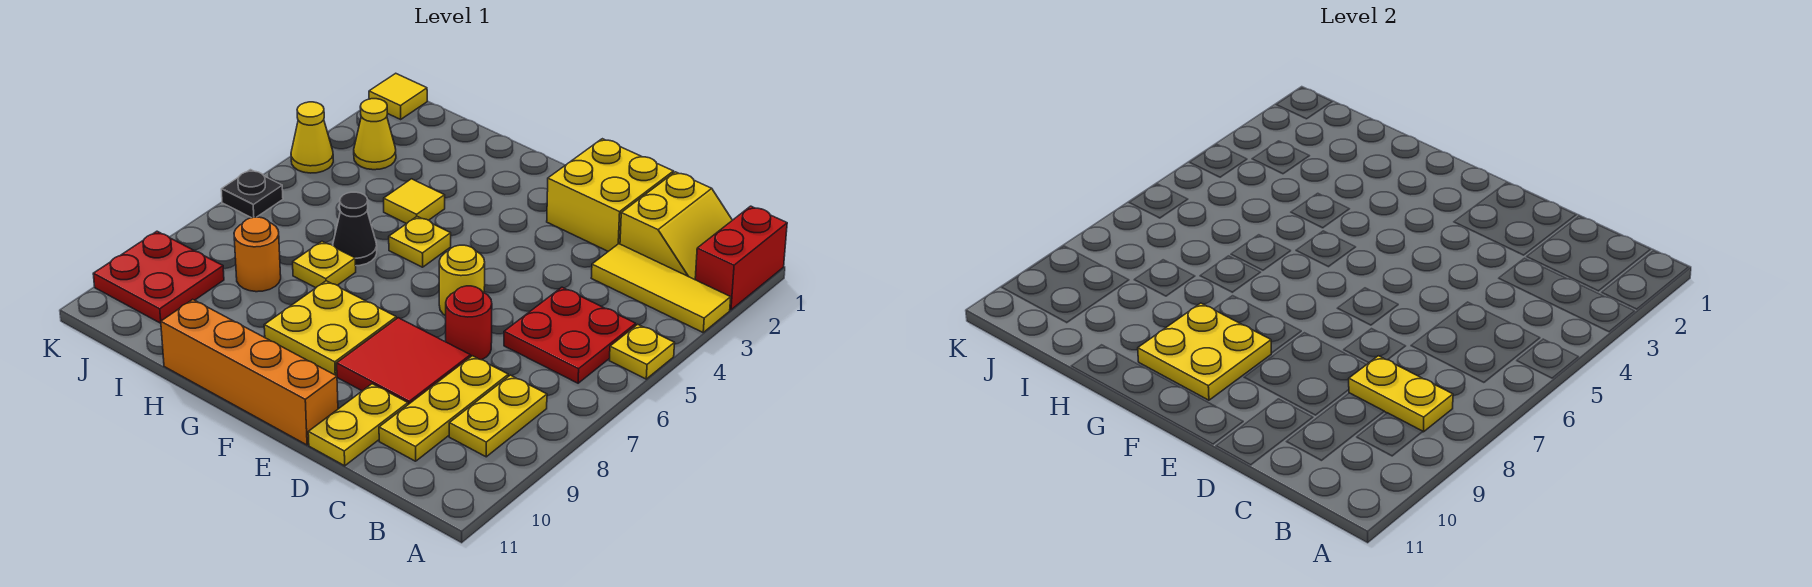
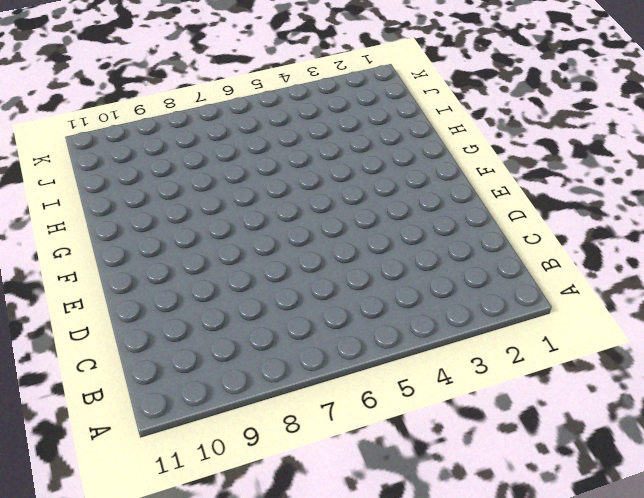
none -> red brick A1:A2 level 1
none -> yellow tile A3:C3 level 1
none -> yellow plate A5 level 1

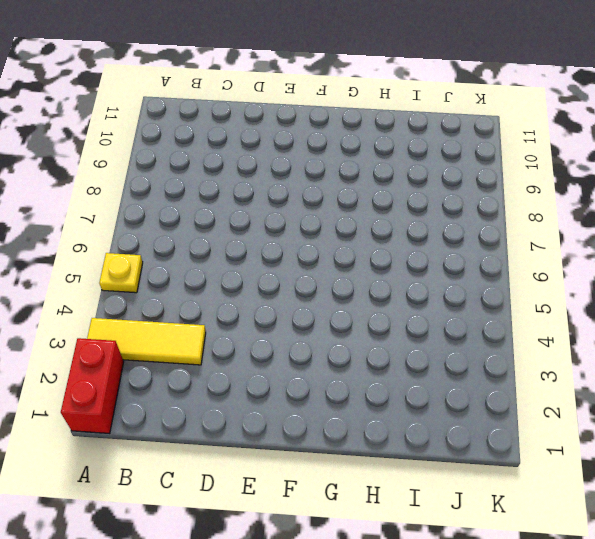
none -> yellow slope B1:C2 level 1 top C
none -> red plate B5:C6 level 1
none -> yellow plate B8:B9 level 1

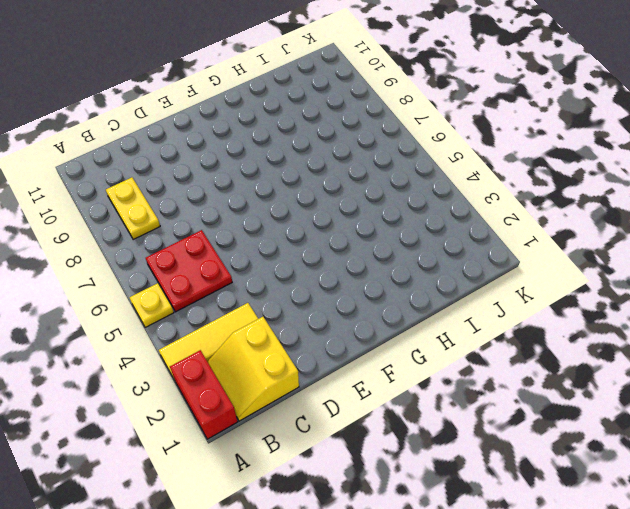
none -> yellow plate C8:C10 level 1
none -> yellow brick D1:E2 level 1
none -> red round brick D7 level 1

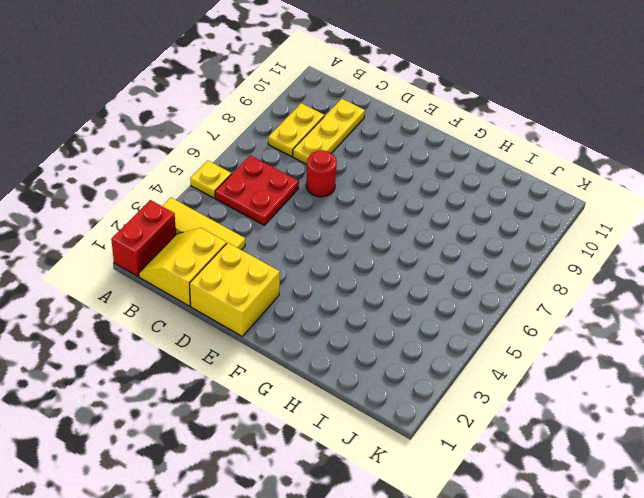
none -> red tile D8:E9 level 1
none -> yellow plate D10:D11 level 1
none -> yellow round brick E6 level 1

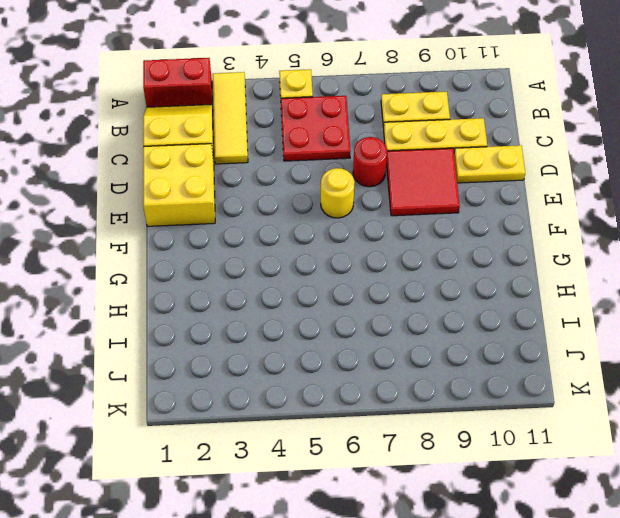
none -> orange brick E11:H11 level 1
none -> yellow plate F8:G9 level 1
none -> yellow plate G5 level 1

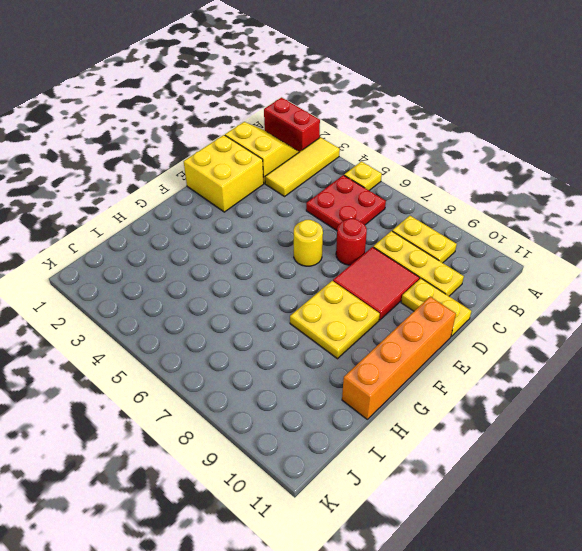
none -> yellow plate G5 level 1
none -> yellow tile H4 level 1
none -> black cone H6 level 1

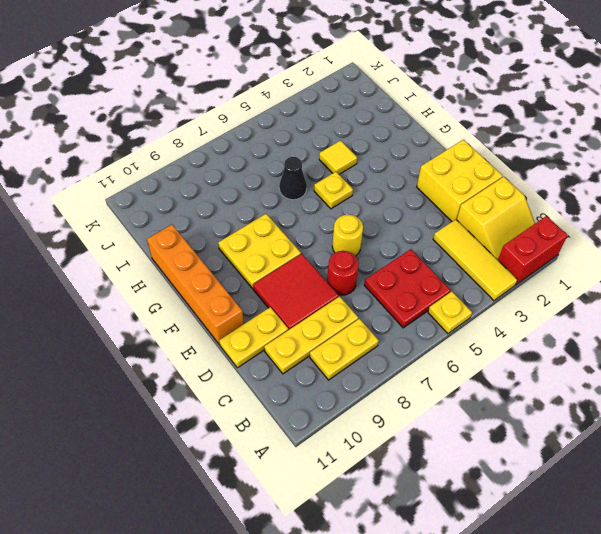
none -> yellow plate H7 level 1
none -> orange round brick I8 level 1
none -> yellow cone J3 level 1

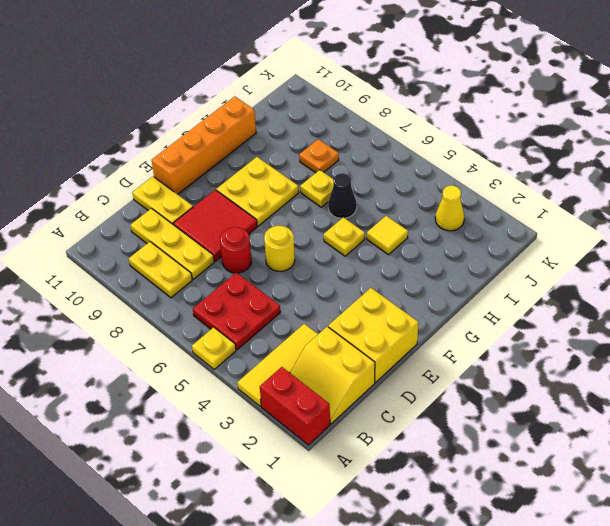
orange plate I8 level 1 -> orange round brick I8 level 1
none -> red plate J9:K10 level 1
none -> yellow tile K1 level 1
none -> yellow cone K4 level 1

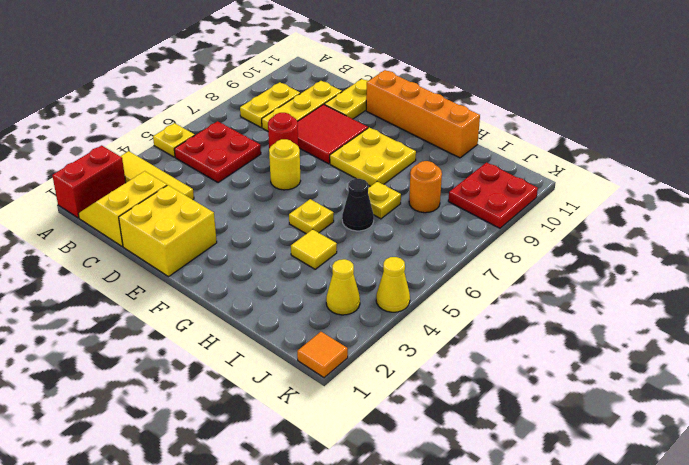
orange tile K1 level 1 -> yellow tile K1 level 1
none -> black plate K6 level 1
none -> yellow plate B8:C8 level 2
none -> yellow plate F9:G10 level 2

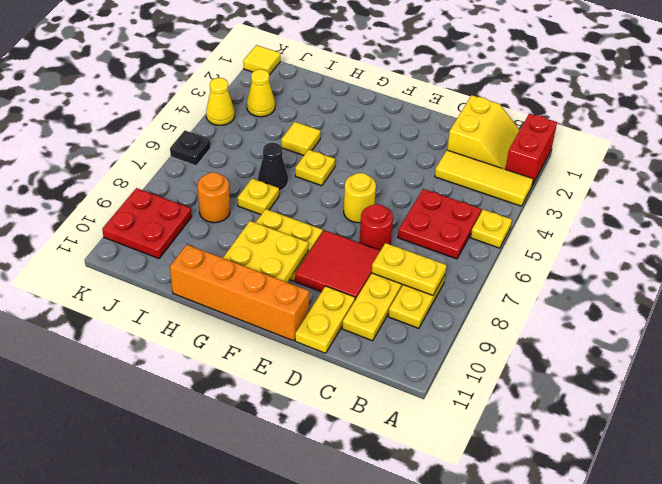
none -> yellow brick D1:E2 level 1

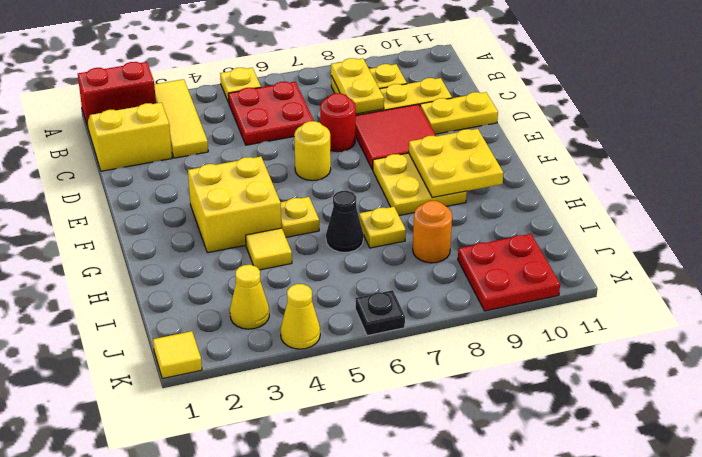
yellow brick F3:G4 level 1 -> yellow brick D1:E2 level 1
none -> orange brick E11:H11 level 1

